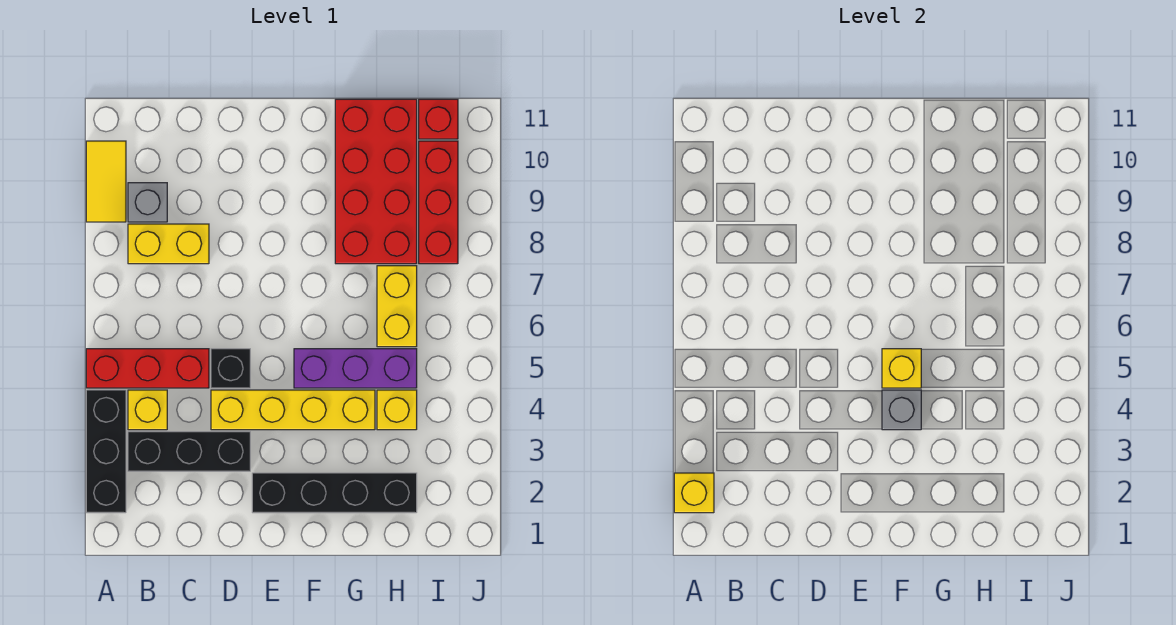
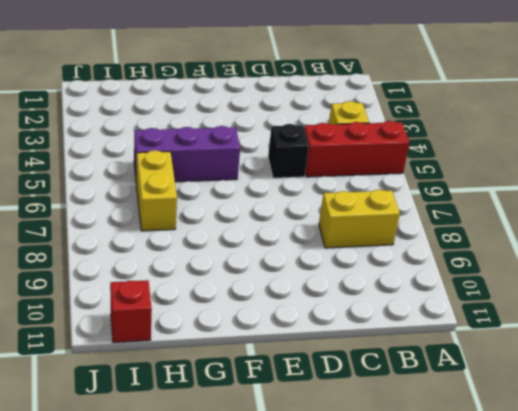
none -> black brick A2:A4 level 1
none -> yellow tile A9:A10 level 1
none -> black brick B3:D3 level 1

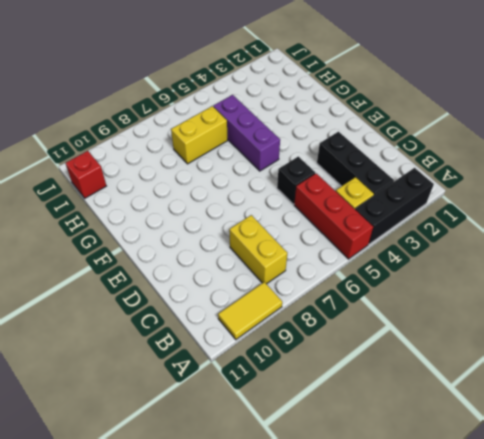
none -> grey brick B9 level 1
none -> yellow brick D4:G4 level 1
none -> black brick E2:H2 level 1

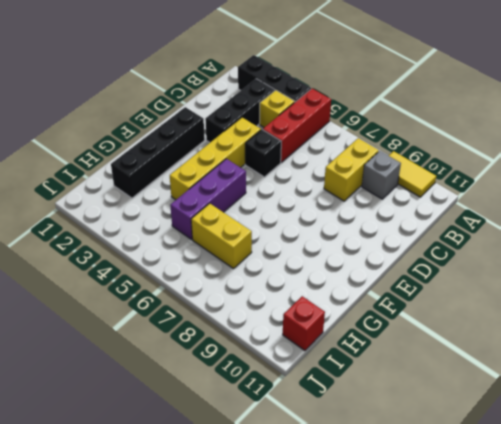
none -> red brick G8:H11 level 1
none -> yellow brick H4 level 1
none -> red brick I8:I10 level 1

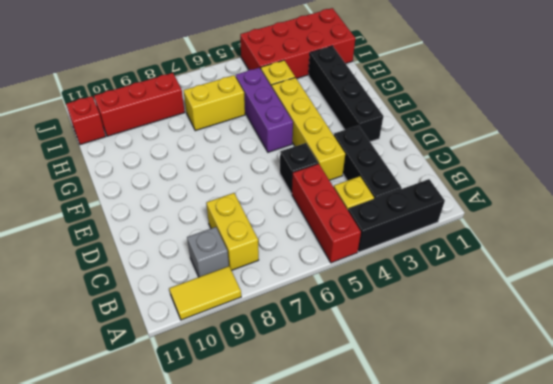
red brick I1:J4 level 1 -> red brick G8:H11 level 1
none -> yellow brick A2 level 2
none -> grey brick F4 level 2
none -> yellow brick F5 level 2

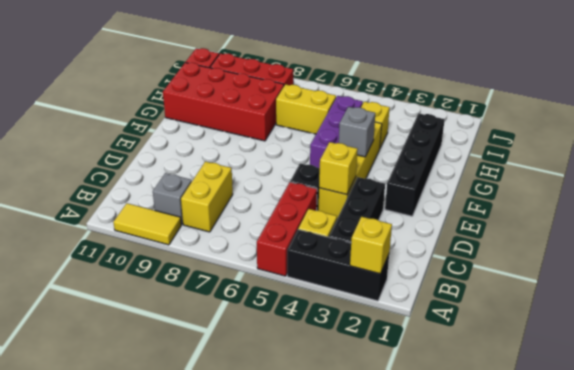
yellow brick D4 level 2 -> yellow brick F5 level 2

